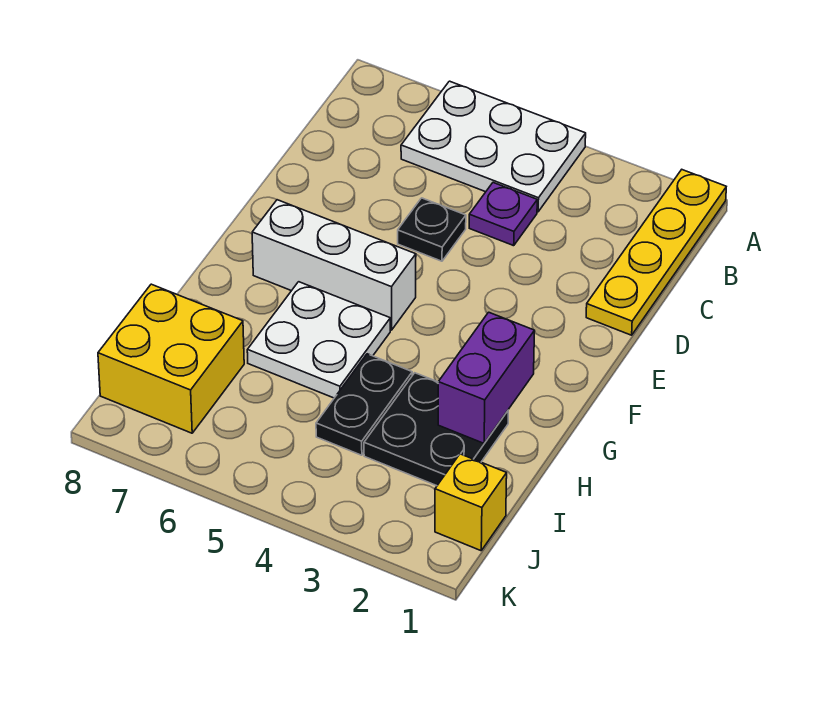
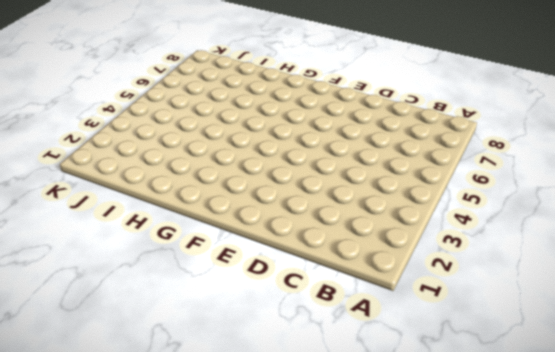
none -> yellow plate A1:D1 level 1
none -> white plate A4:B6 level 1

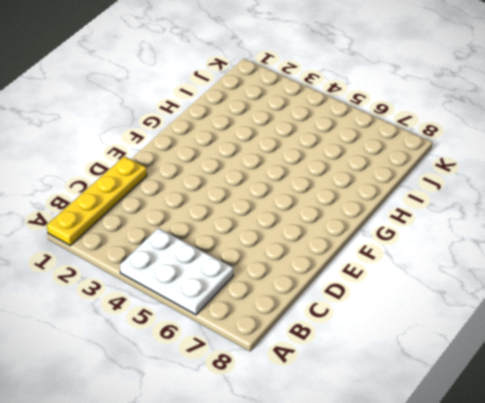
none -> purple plate C4 level 1
none -> black plate D5 level 1

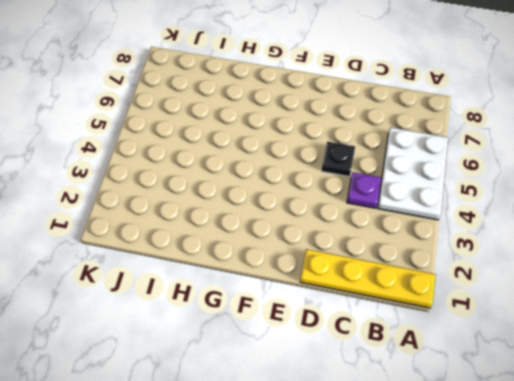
none -> white brick F5:F7 level 1
none -> white plate G5:H6 level 1

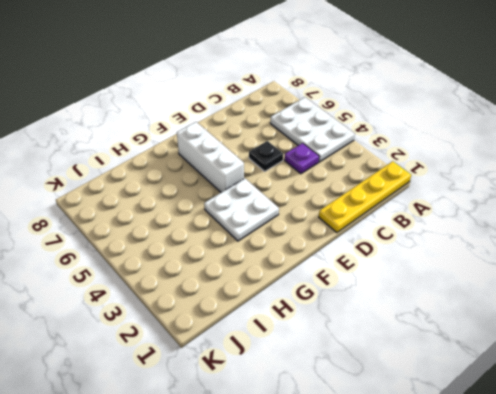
white plate F3:G4 level 1 -> white plate G5:H6 level 1
none -> black plate H2:I3 level 1
none -> black plate H4:I4 level 1

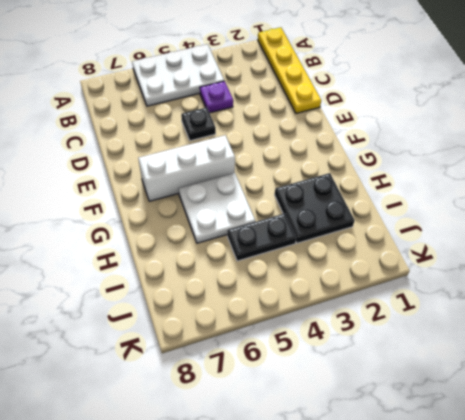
black plate I4:I5 level 1 -> black plate H4:I4 level 1
none -> yellow brick I7:J8 level 1
none -> yellow brick J1 level 1

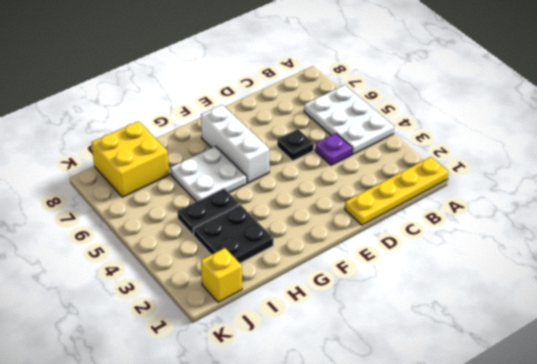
none -> purple brick G2:H2 level 2

